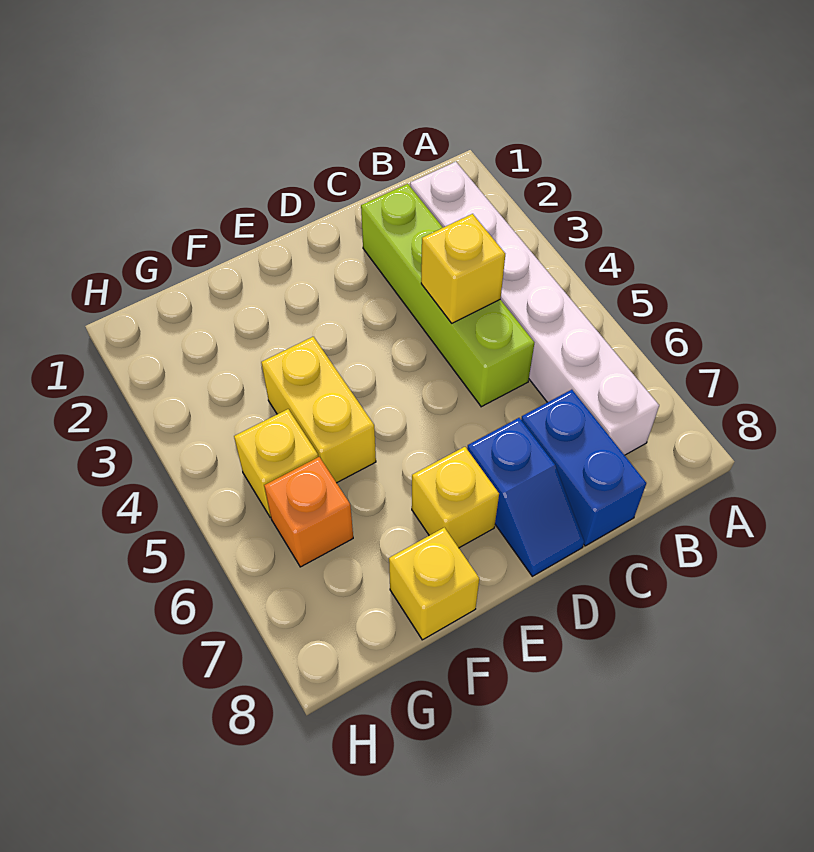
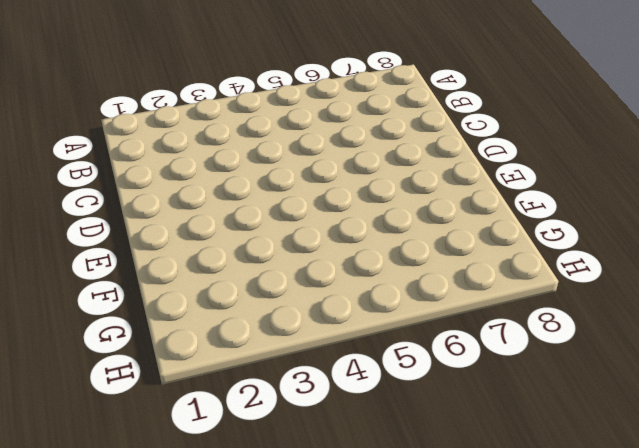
none -> white brick B2:B7 level 1
none -> lime brick C2:C5 level 1

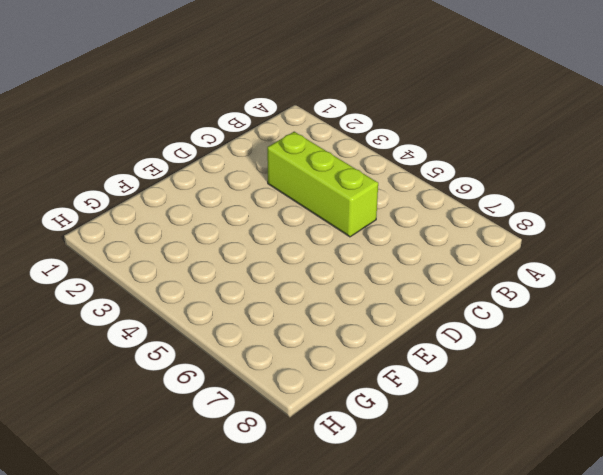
lime brick C3:C5 level 1 -> lime brick C2:C5 level 1
none -> white brick B2:B7 level 1
none -> blue brick C7:C8 level 1

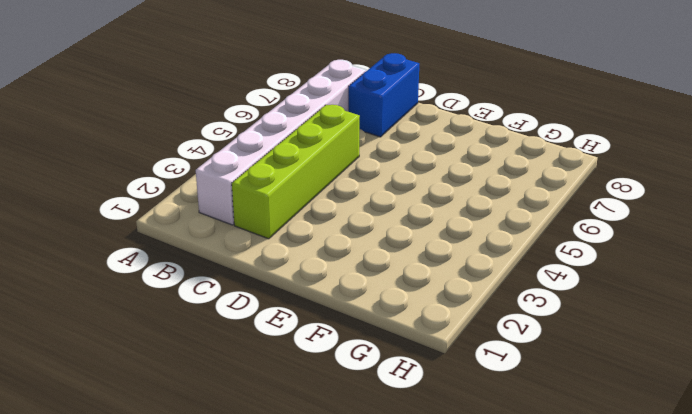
none -> blue slope D7:D8 level 1 top 7
none -> yellow brick E7 level 1

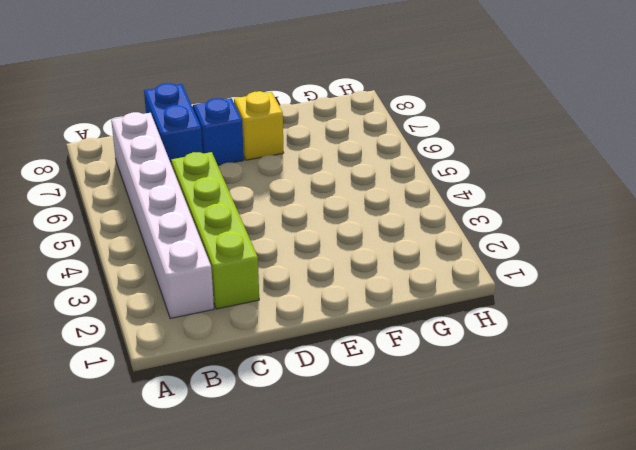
none -> yellow brick F4:F5 level 1
none -> yellow brick F8 level 1

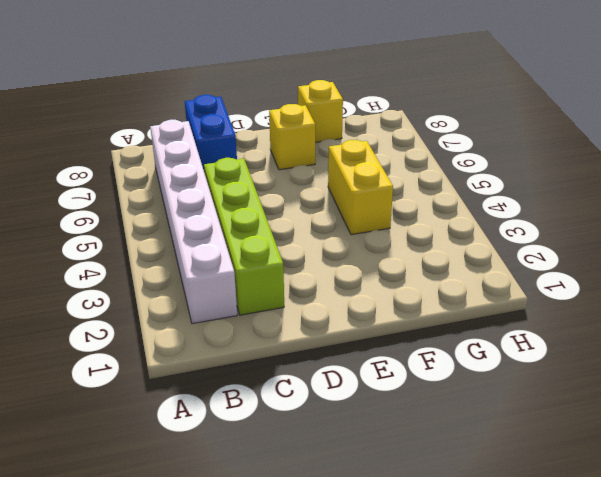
none -> blue slope D7:D8 level 1 top 7
none -> yellow brick G5 level 1

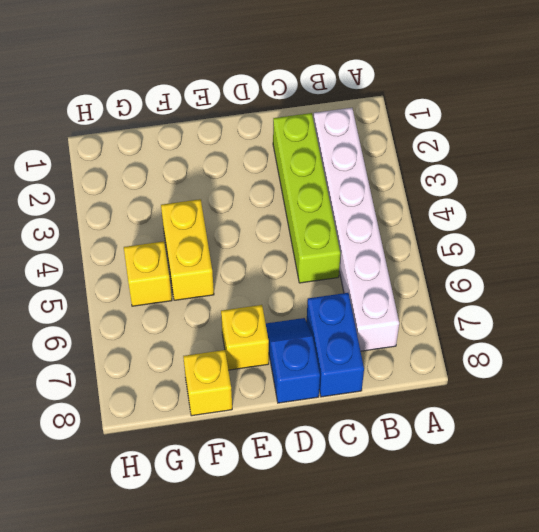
blue slope D7:D8 level 1 top 8 -> blue slope D7:D8 level 1 top 7
none -> orange brick G6 level 1
none -> yellow brick C4 level 2

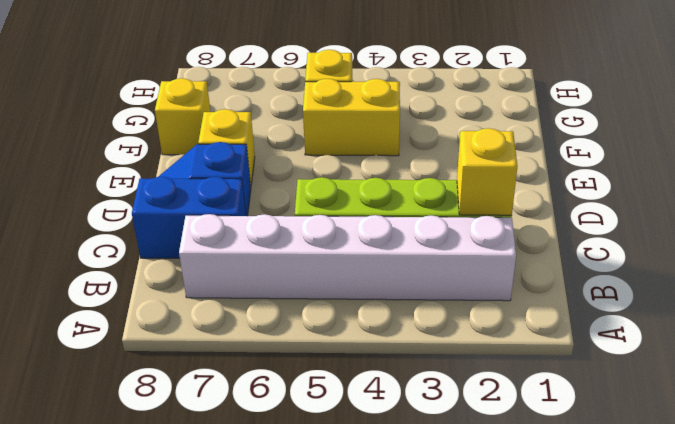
yellow brick C2 level 2 -> yellow brick C4 level 2
none -> orange brick G6 level 1

